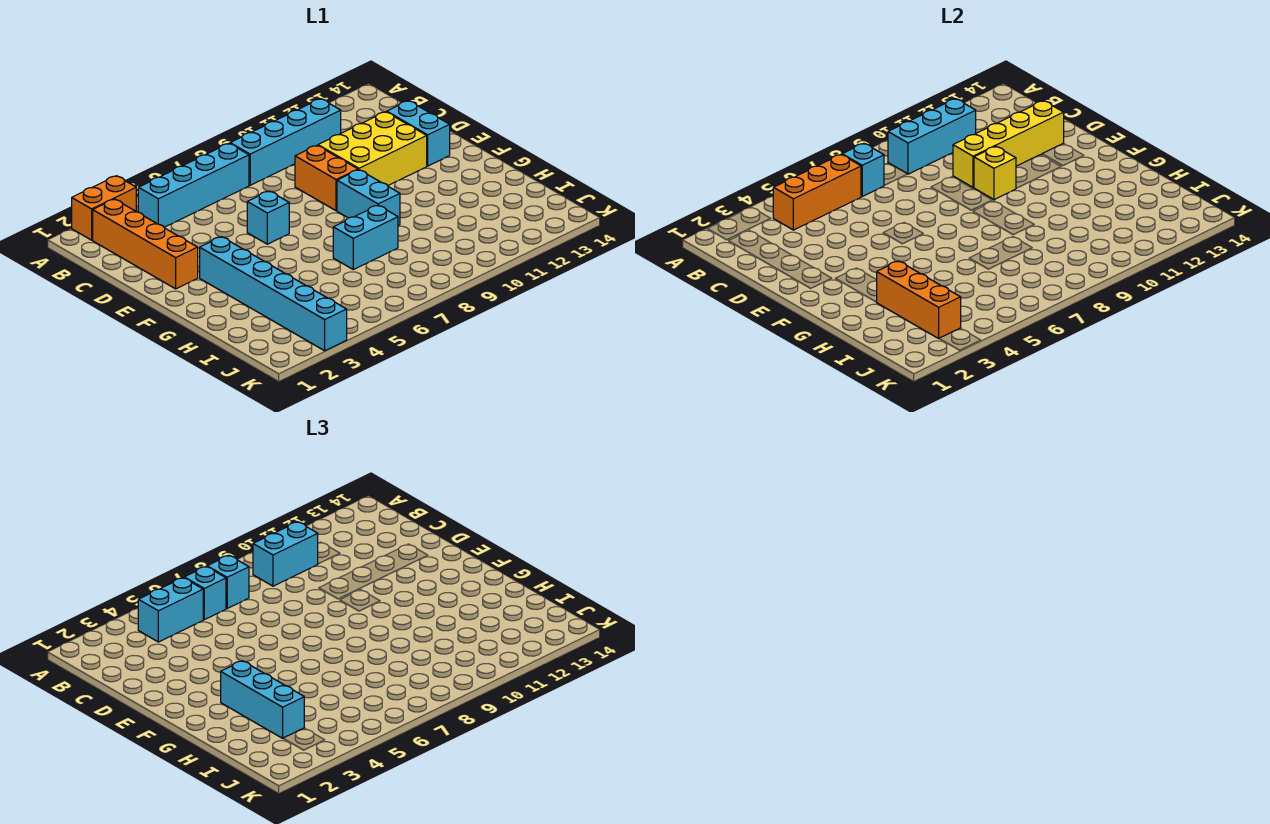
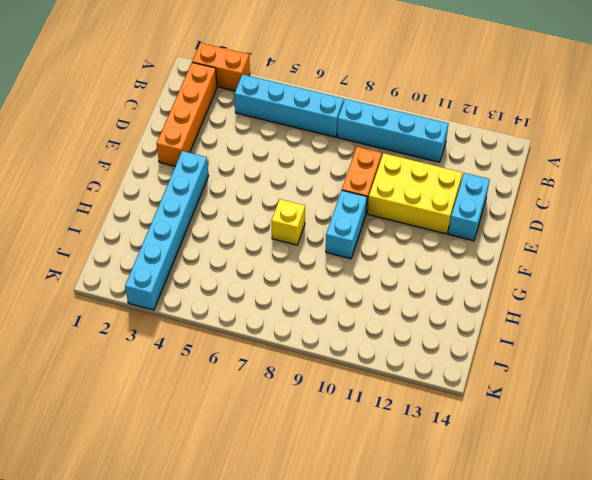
yellow brick G7 level 1 -> yellow brick E10 level 2
none -> cyan brick E6 level 1
none -> cyan brick H7:H8 level 1
none -> orange brick B4:B6 level 2

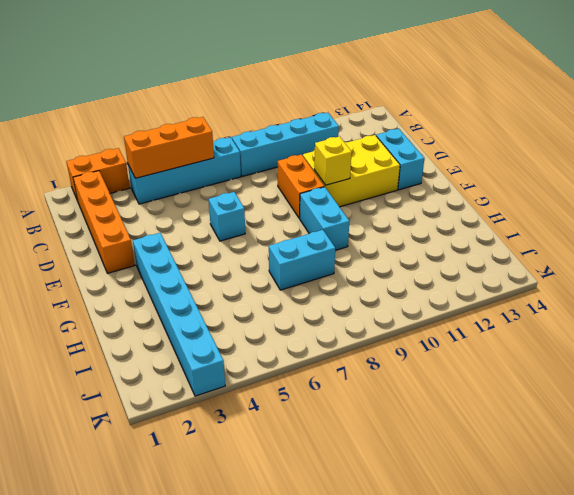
none -> cyan brick B7 level 2
none -> cyan brick B9:B11 level 2
none -> yellow brick D10:D13 level 2

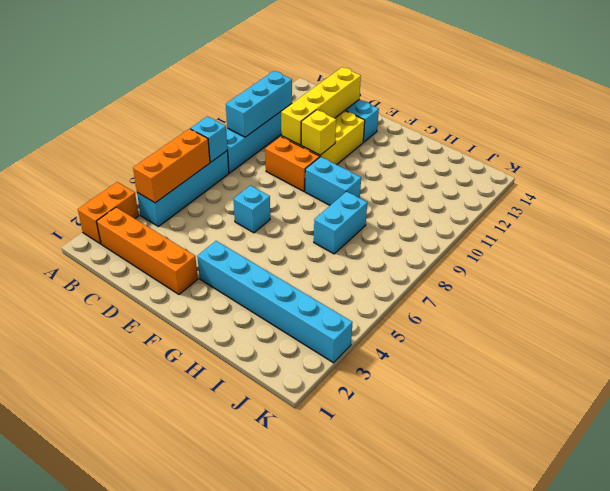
none -> orange brick H3:J3 level 2
none -> cyan brick B4:B5 level 3
none -> cyan brick B6 level 3

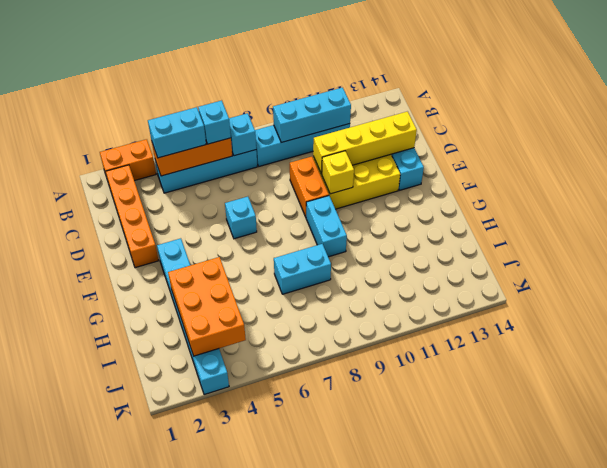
orange brick H3:J4 level 2 -> orange brick H3:J3 level 2
none -> cyan brick B7 level 3
none -> cyan brick B9:B10 level 3
none -> cyan brick G3:I3 level 3

